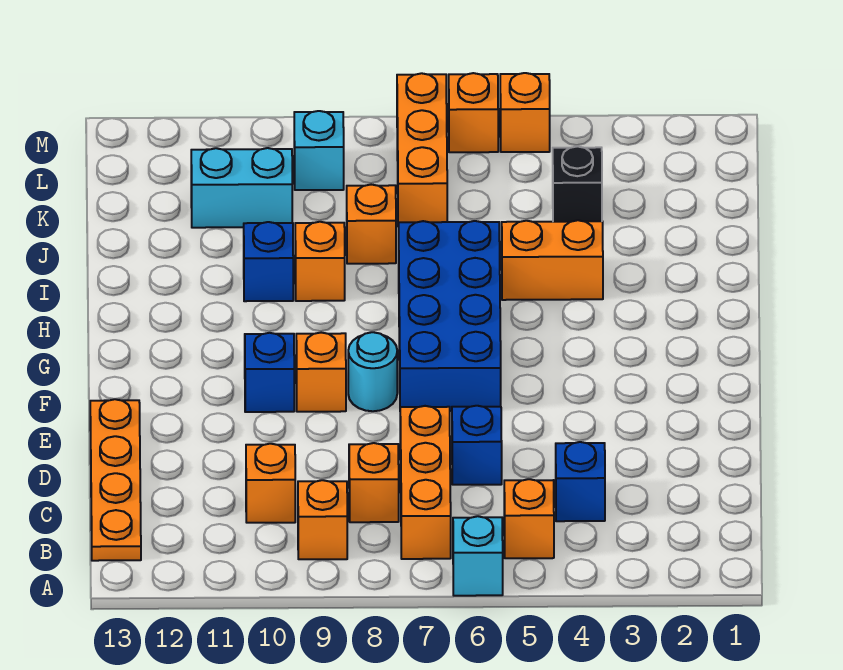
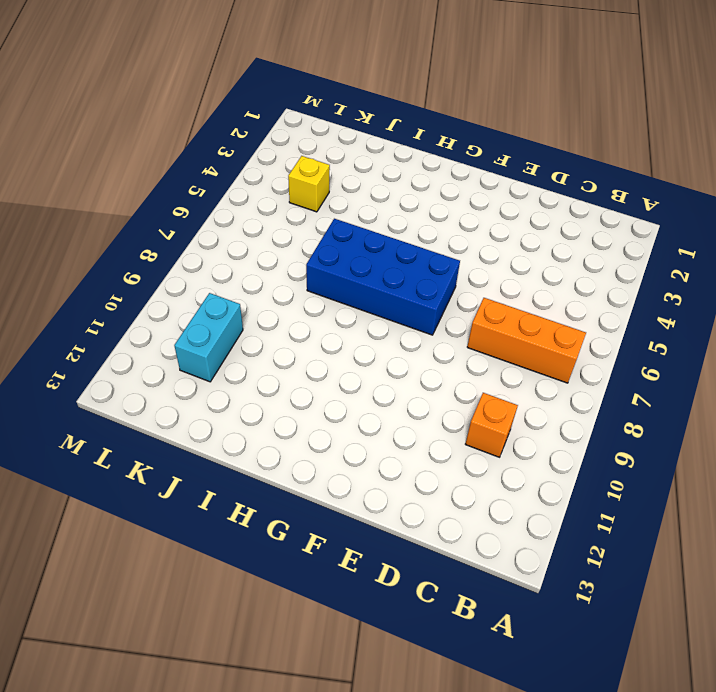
yellow brick K4 level 1 -> black brick K4 level 1
none -> cyan brick A6 level 1
none -> orange brick B5 level 1
none -> orange brick B9 level 1

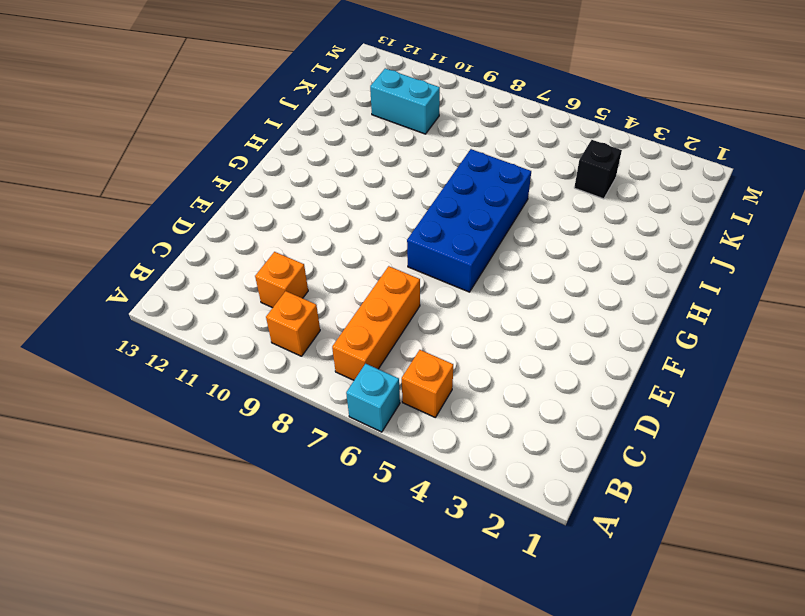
none -> orange plate B13:E13 level 1
none -> blue brick C4 level 1
none -> orange brick C8 level 1

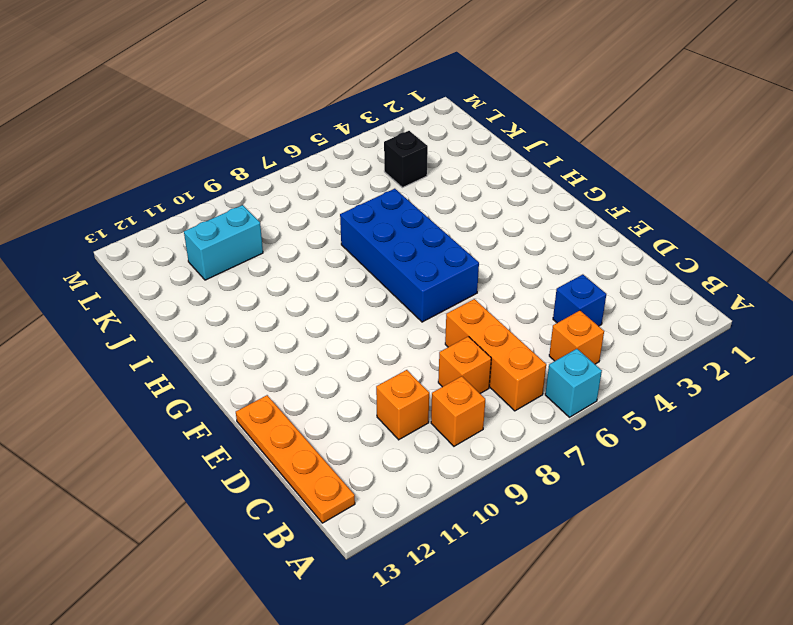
none -> blue brick D6 level 1
none -> cyan round brick F8 level 1
none -> orange brick F9 level 1

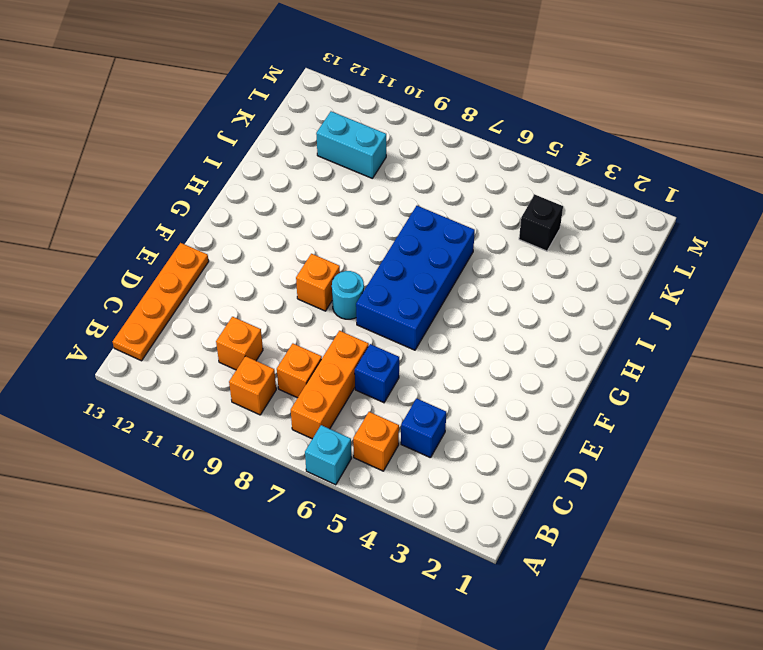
none -> blue brick F10 level 1
none -> orange brick I4:I5 level 1
none -> orange brick I9 level 1

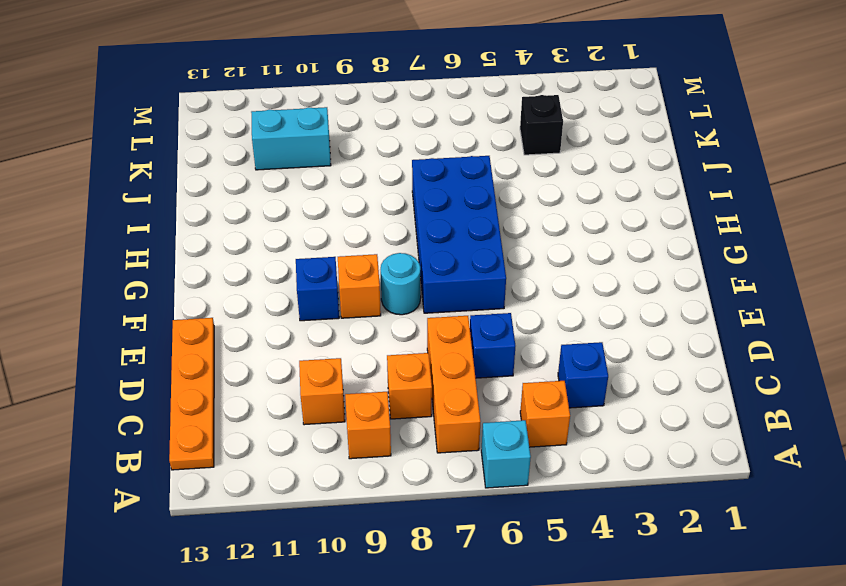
none -> orange brick I4:I5 level 1
none -> orange brick I9 level 1
none -> blue brick I10 level 1

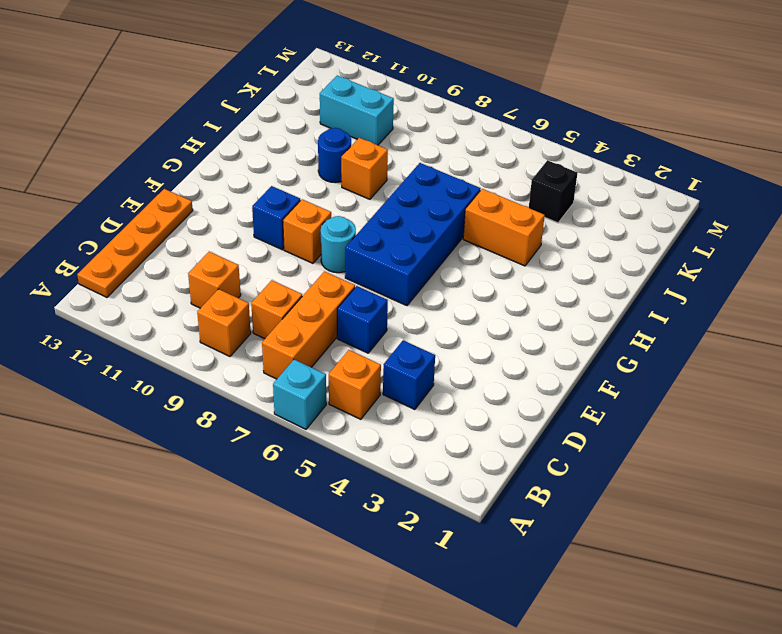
blue round brick I10 level 1 -> blue brick I10 level 1
none -> orange brick J8 level 1
none -> orange brick K7:M7 level 1
none -> cyan brick L9 level 1

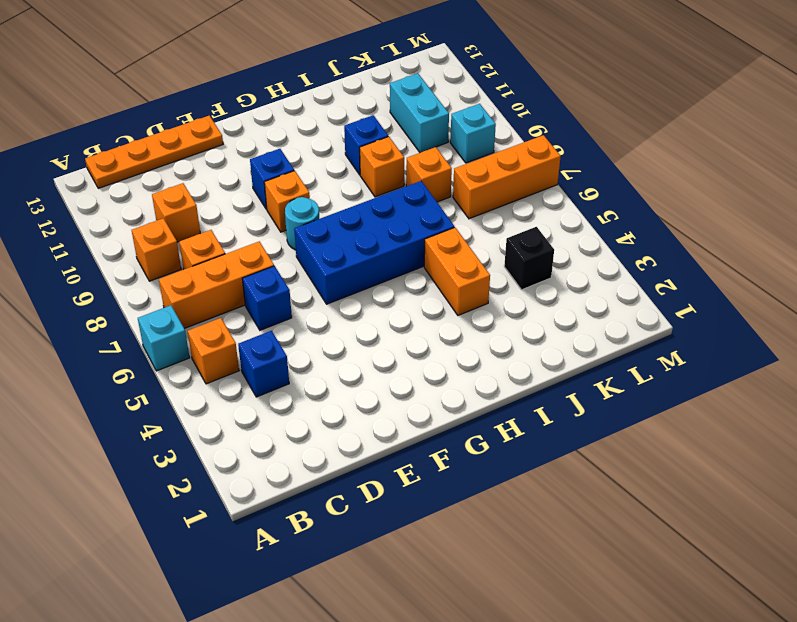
none -> orange brick M5 level 1
none -> orange brick M6 level 1

